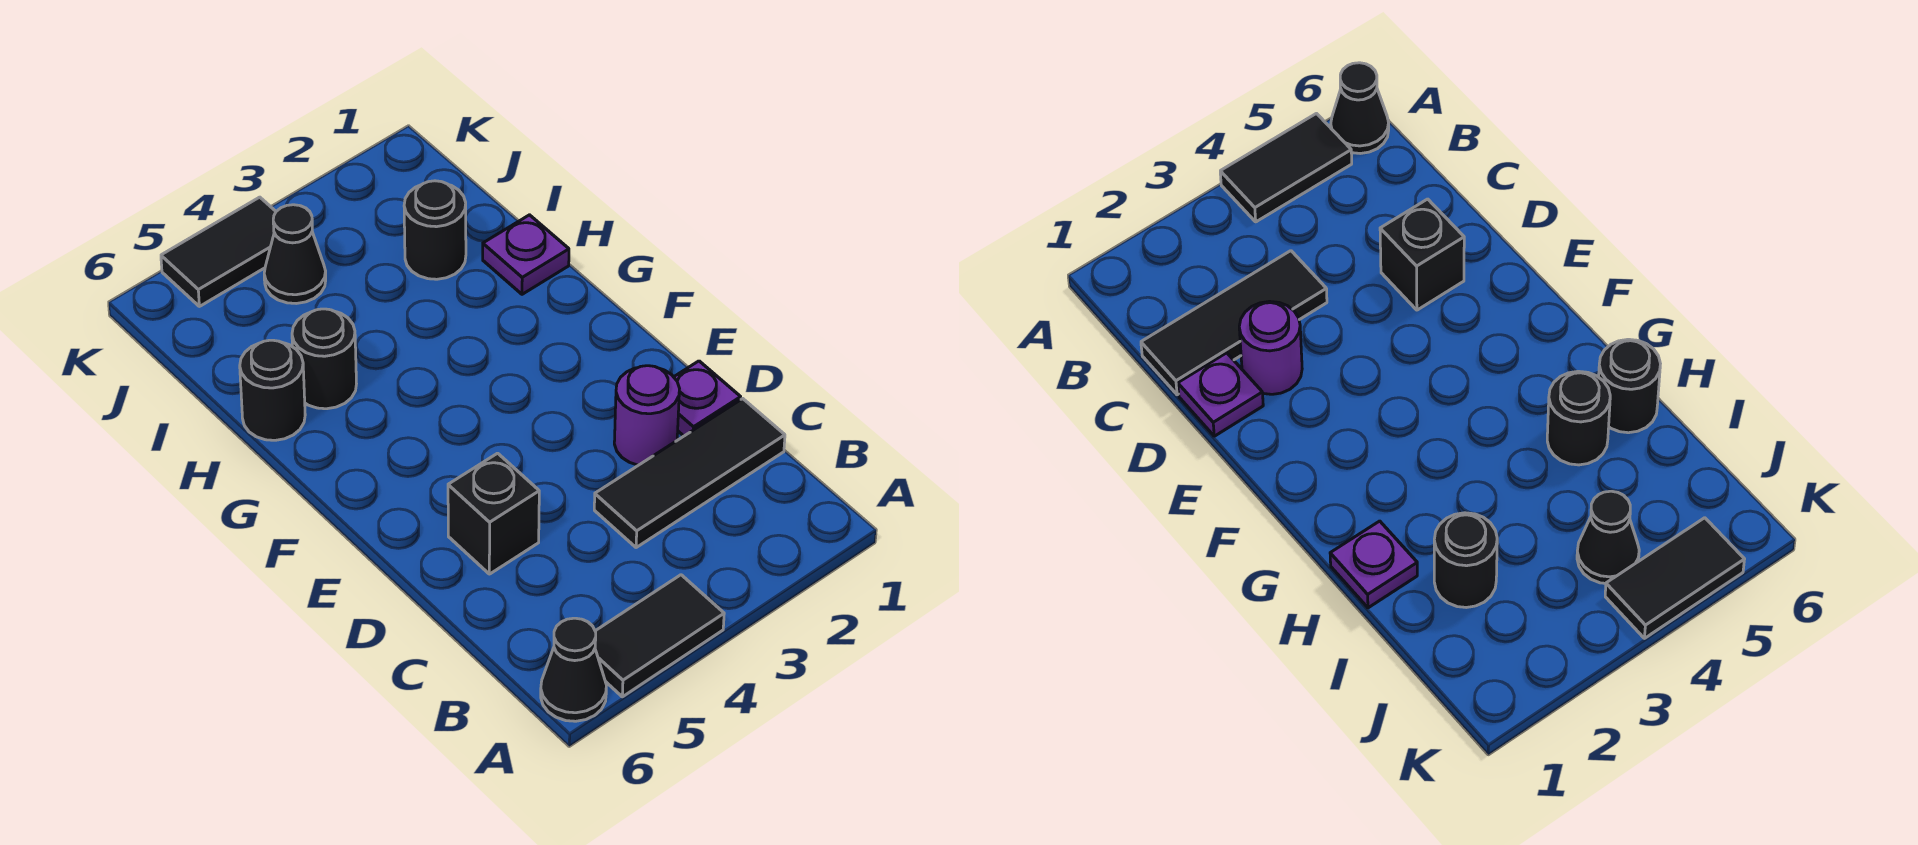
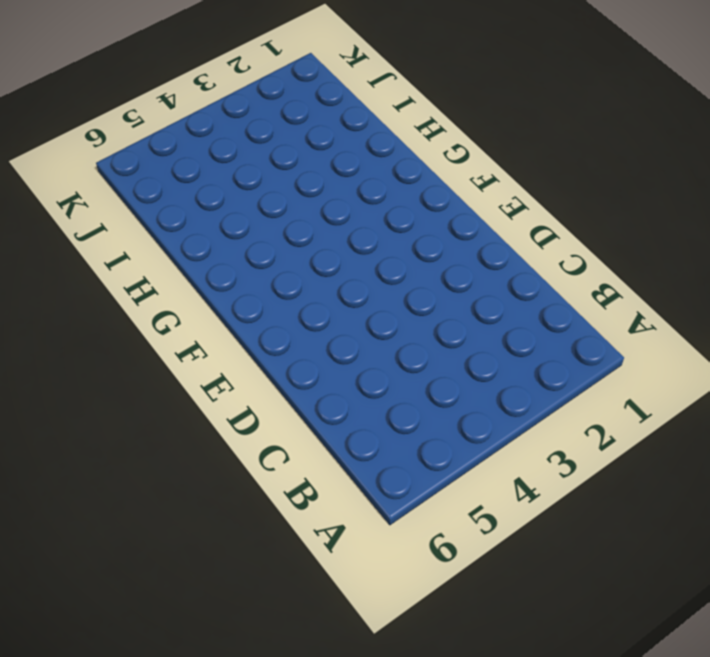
none -> black tile A4:A5 level 1
none -> black cone A6 level 1
none -> black tile C1:C3 level 1

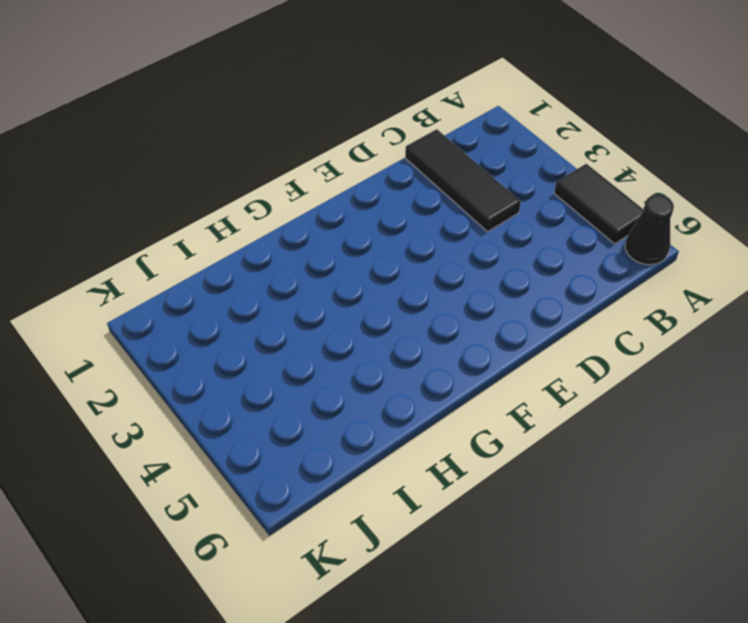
none -> purple plate D1 level 1
none -> purple round brick D2 level 1
none -> black brick D5 level 1

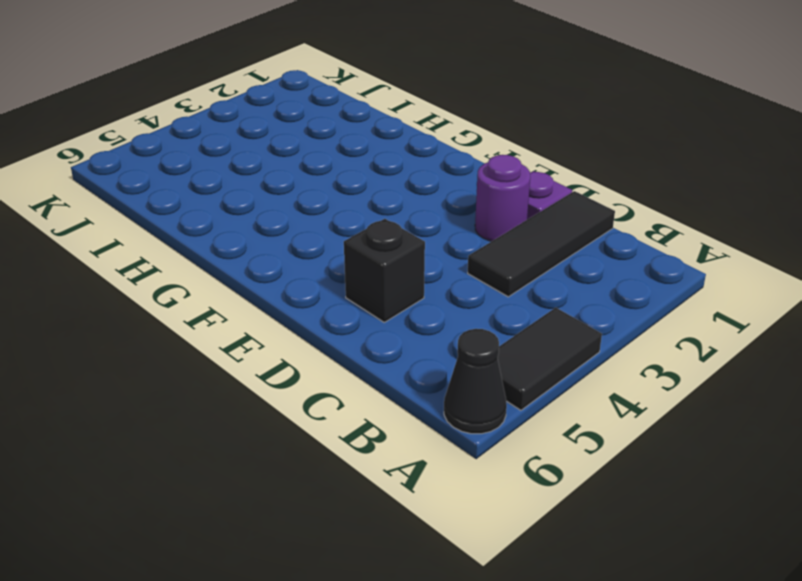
none -> purple plate H1 level 1
none -> black round brick H5 level 1
none -> black round brick H6 level 1

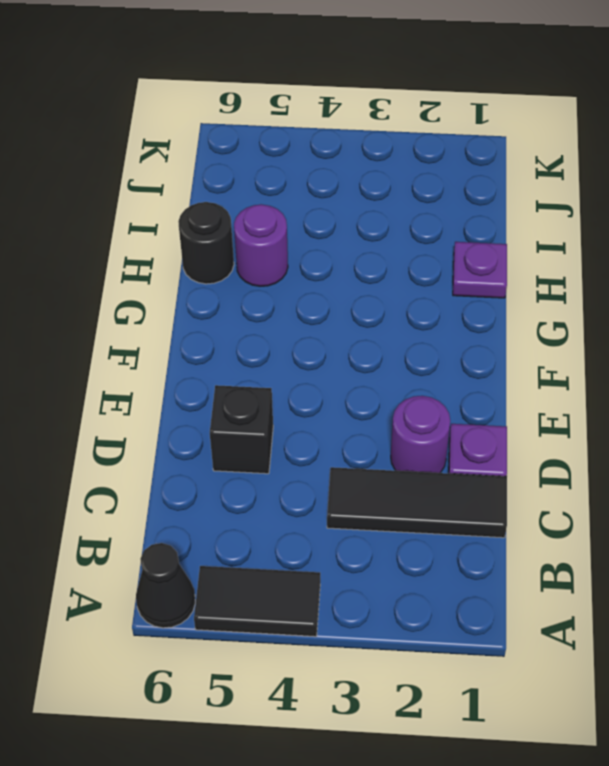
purple round brick H5 level 1 -> black round brick H5 level 1
none -> black round brick I2 level 1
none -> black cone J4 level 1
none -> black tile K4:K5 level 1

